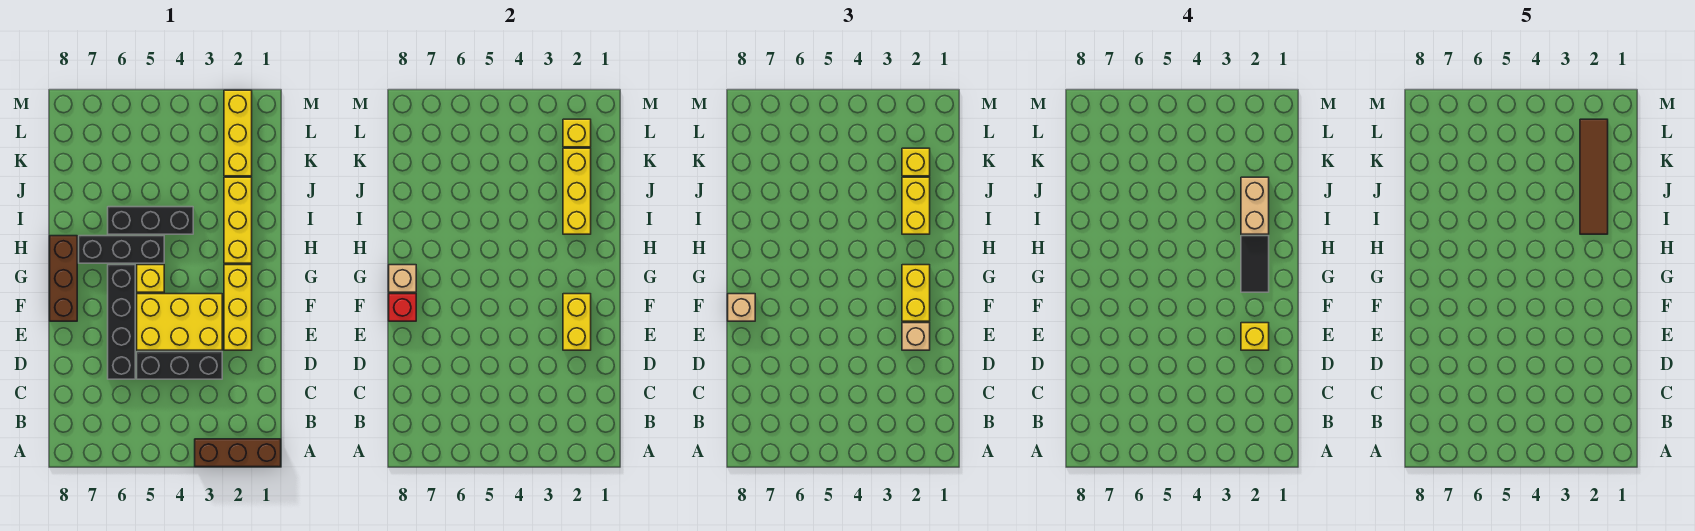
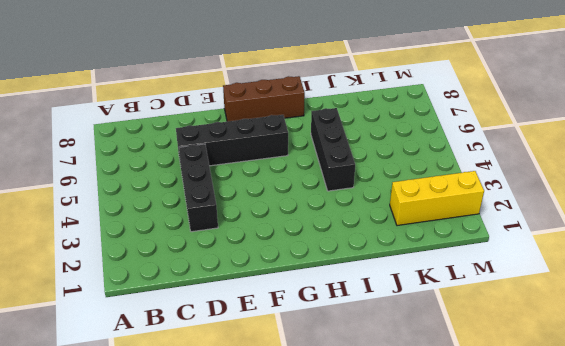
none -> brown brick A1:A3 level 1
none -> yellow brick E2:G2 level 1
none -> yellow brick E3:F5 level 1

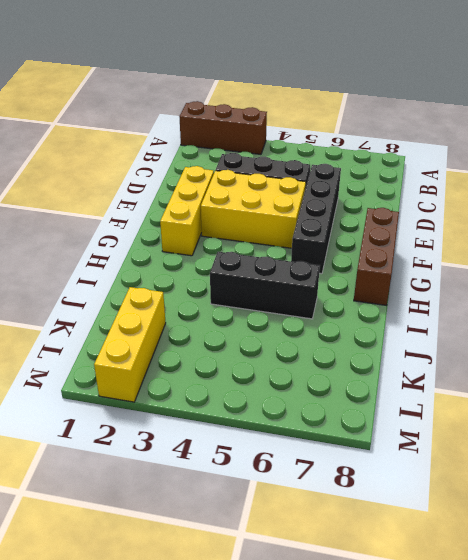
none -> yellow brick G5 level 1
none -> yellow brick H2:J2 level 1
none -> black brick H5:H7 level 1

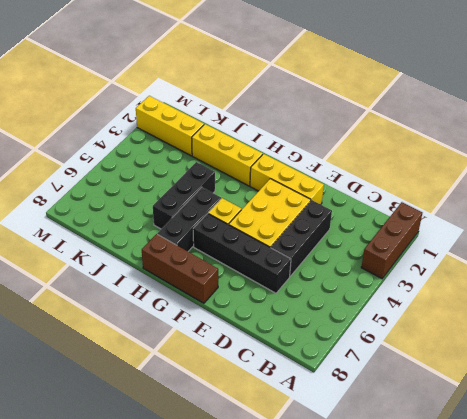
none -> yellow brick E2:F2 level 2
none -> red brick F8 level 2
none -> tan brick G8 level 2

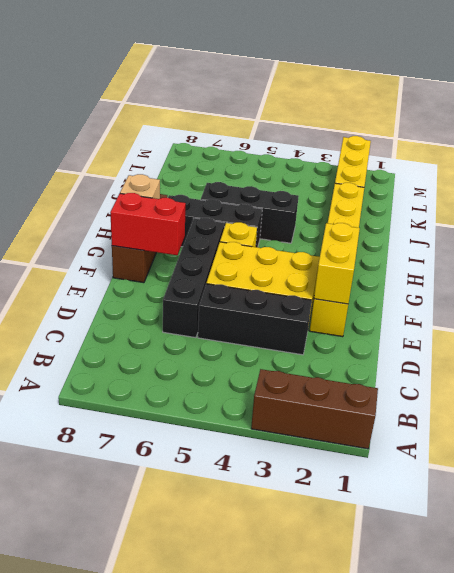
red brick F7:F8 level 2 -> red brick F8 level 2
none -> yellow brick I2:K2 level 2
none -> yellow brick L2 level 2
none -> tan brick E2 level 3

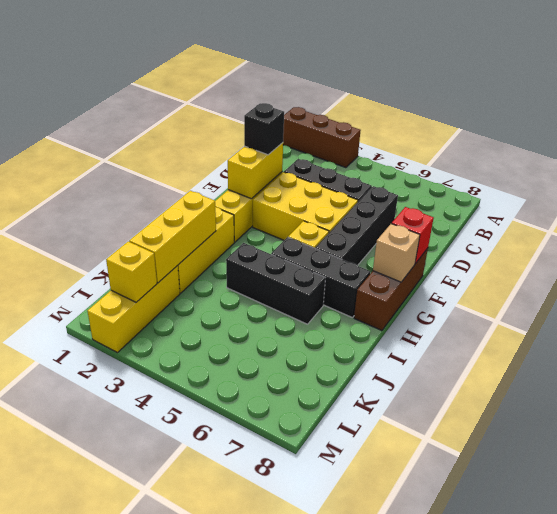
black brick E2 level 3 -> tan brick E2 level 3
none -> yellow brick F2:G2 level 3
none -> tan brick F8 level 3
none -> yellow brick I2:J2 level 3

